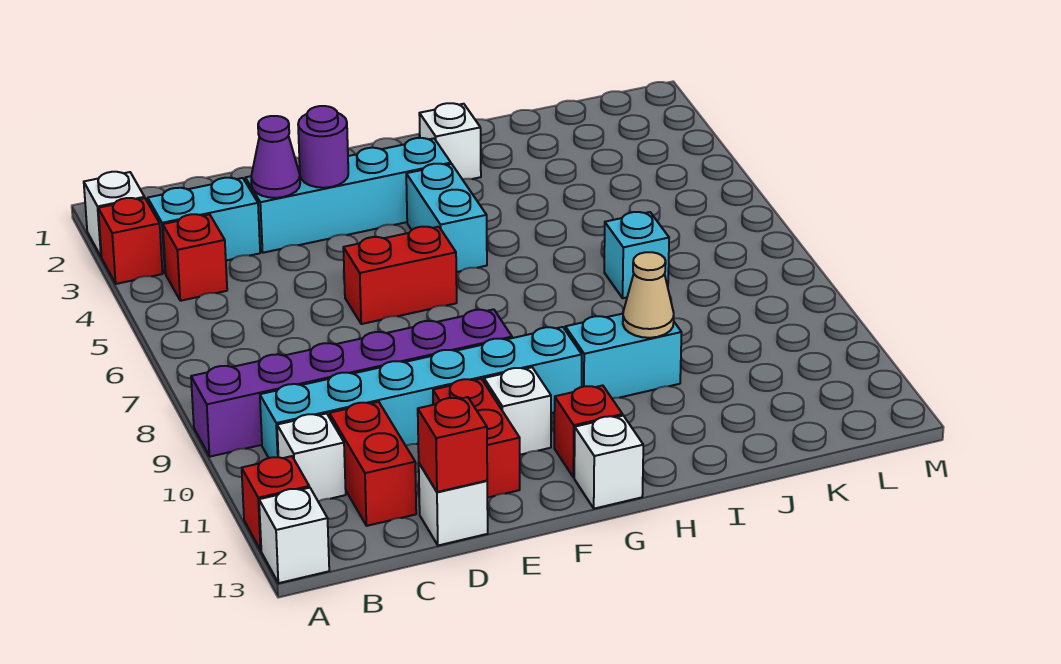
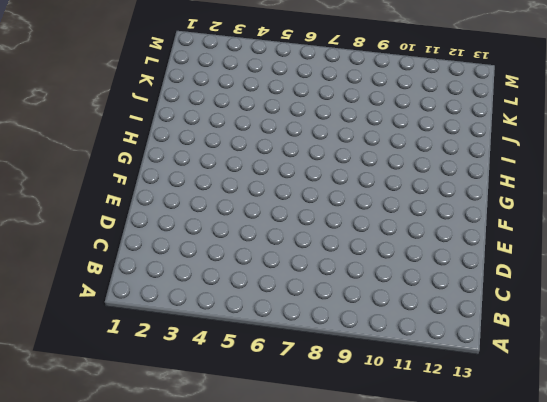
none -> white brick A2 level 1
none -> red brick A3 level 1
none -> purple brick A9:F9 level 1

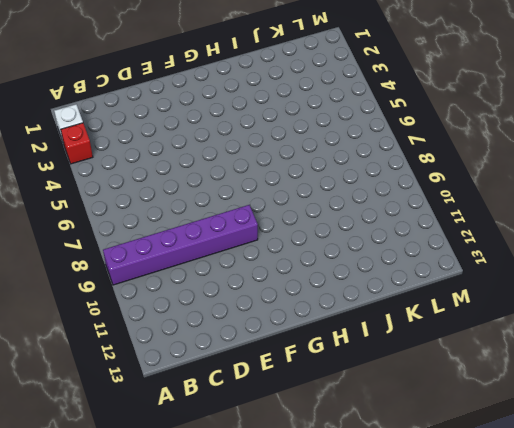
none -> red brick A12 level 1
none -> white brick A13 level 1
none -> cyan brick B3:C3 level 1

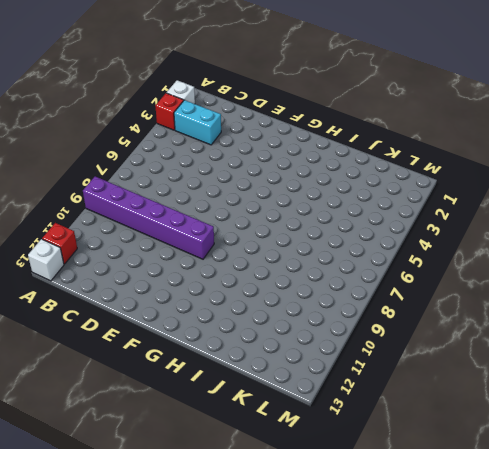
none -> red brick B4 level 1
none -> cyan brick B10:G10 level 1
none -> white brick B11 level 1

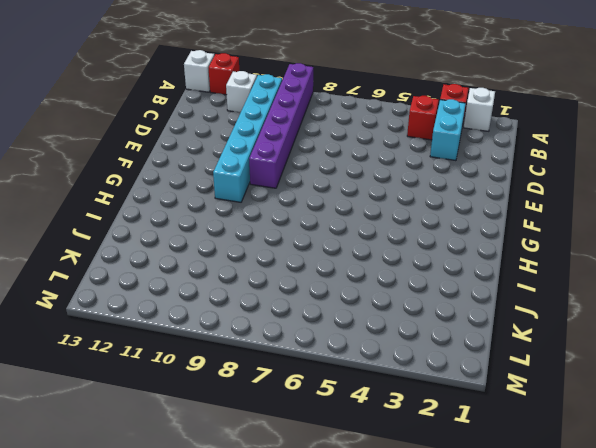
none -> red brick C11:C12 level 1
none -> cyan brick D3:G3 level 1
none -> white brick D13 level 1

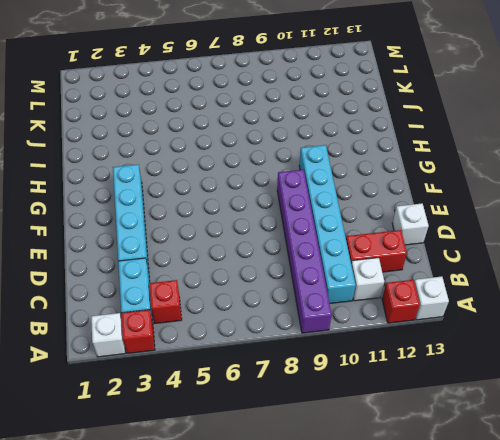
none -> red brick E6:F6 level 1
none -> red brick E11:E12 level 1
none -> white brick F11 level 1

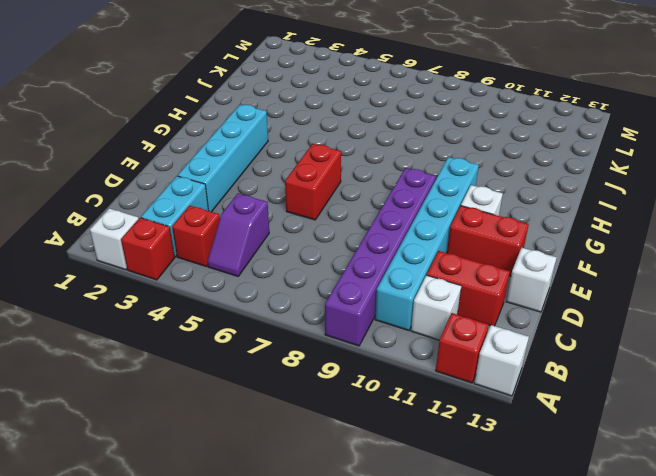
purple slope B5:C5 level 1 top C -> none
none -> cyan brick G4:G5 level 1
none -> red brick G12 level 1
none -> white brick G13 level 1

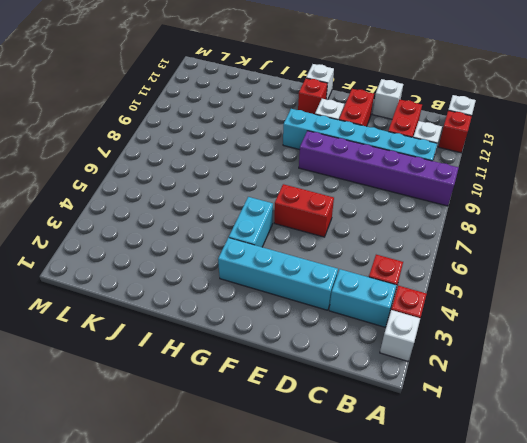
none -> white brick H2 level 1
none -> cyan brick H10:I10 level 1
none -> cyan brick J7 level 1

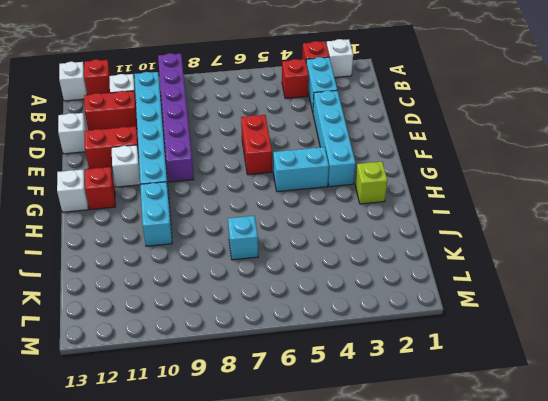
lime brick H2 level 1 -> white brick H2 level 1
none -> purple cone D3 level 2
none -> red brick D13 level 2
none -> purple round brick E3 level 2

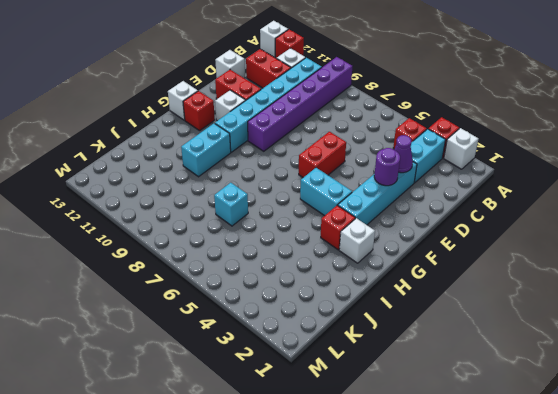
red brick H3 level 1 -> red brick D13 level 2
none -> tan cone I10 level 2

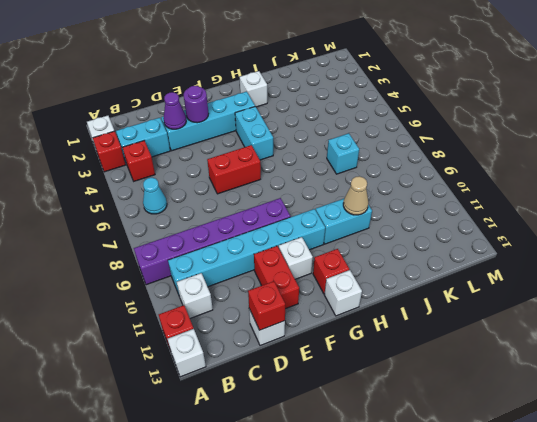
cyan cone B6 level 1 -> none
none -> red brick C11:C12 level 1

